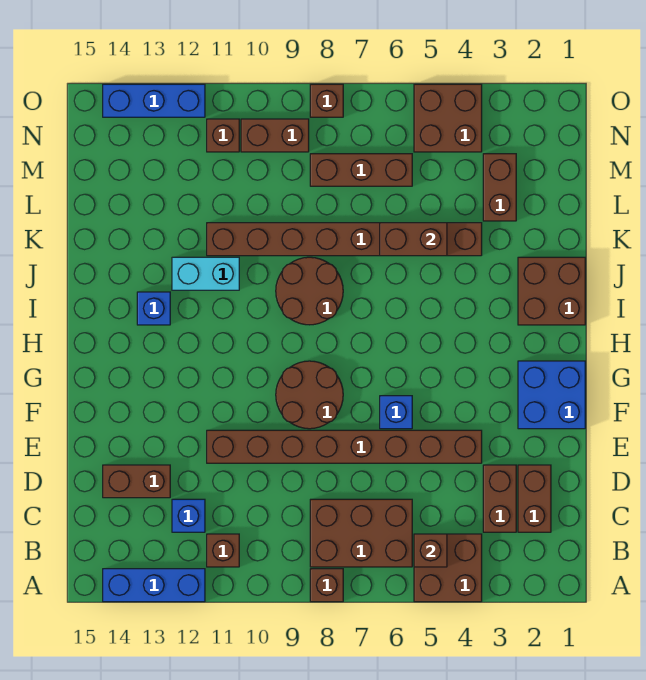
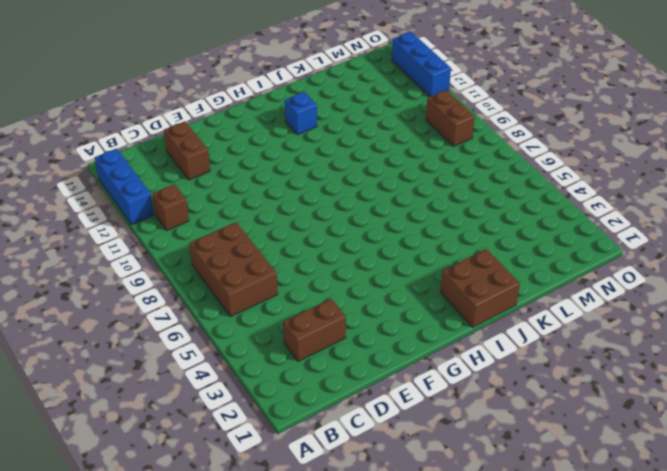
none -> brown brick A4:B5 level 1
none -> brown brick A8 level 1
none -> brown brick C2:D2 level 1

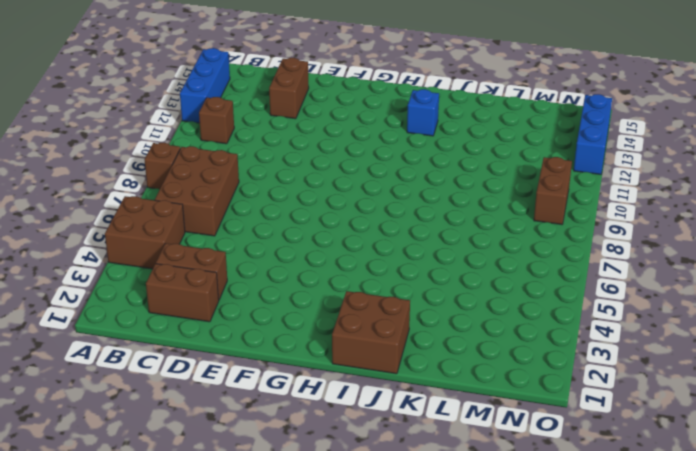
none -> blue brick C12 level 1
none -> brown brick E4:E11 level 1
none -> blue brick F1:G2 level 1

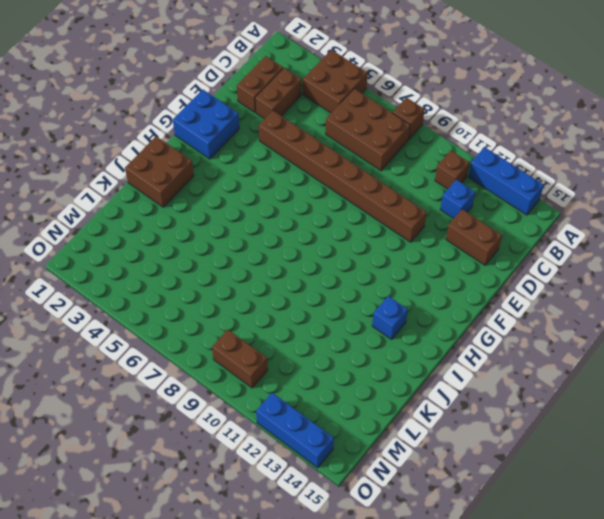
none -> blue brick F6 level 1
none -> brown round brick F8:G9 level 1
none -> brown round brick I8:J9 level 1

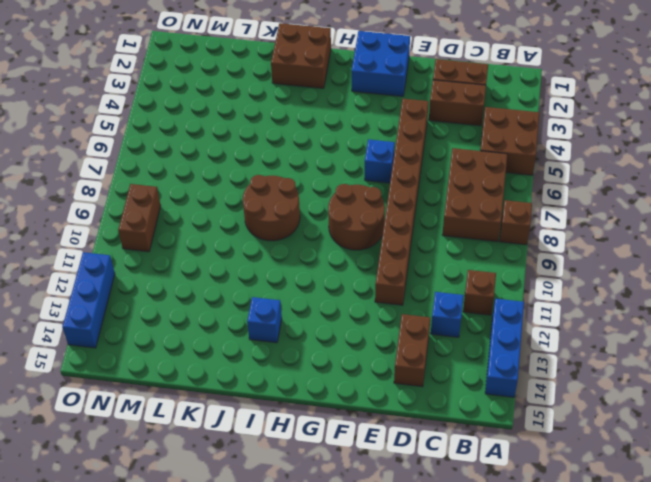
none -> cyan brick J11:J12 level 1
none -> brown brick K4:K11 level 1
none -> brown brick L3:M3 level 1

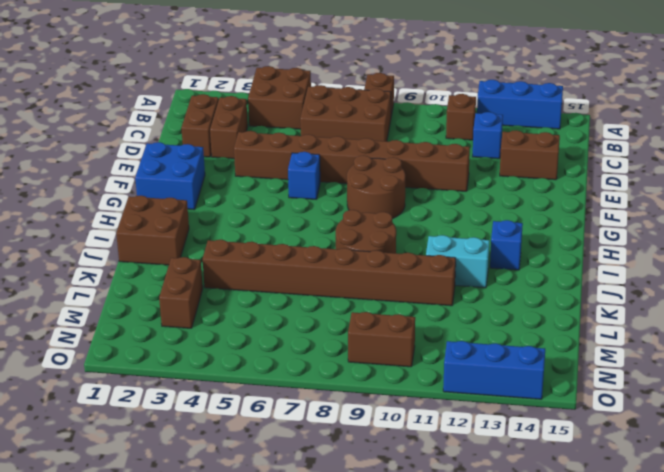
none -> brown brick M6:M8 level 1
none -> brown brick N4:O5 level 1
none -> brown brick N11 level 1

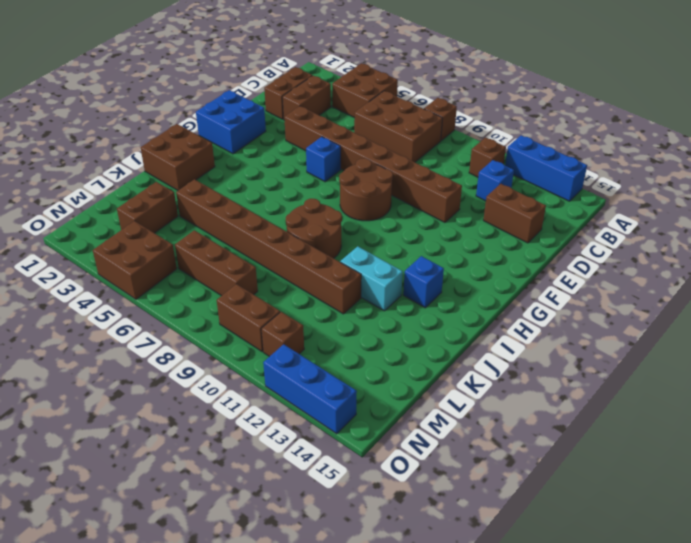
none -> brown brick O8 level 1
none -> brown brick B5 level 2
none -> brown brick K5:K6 level 2

